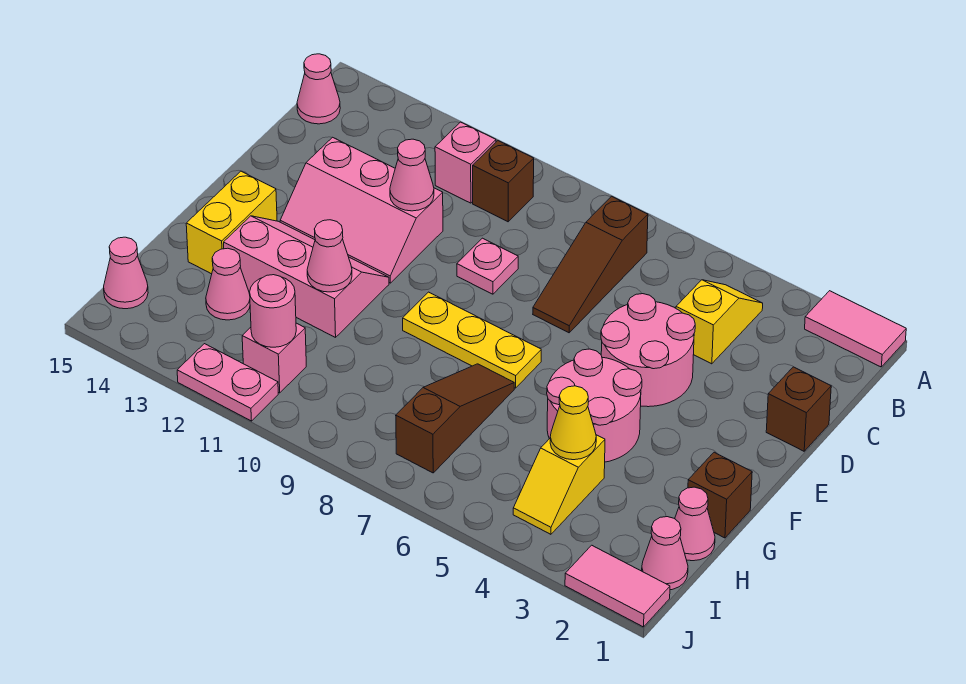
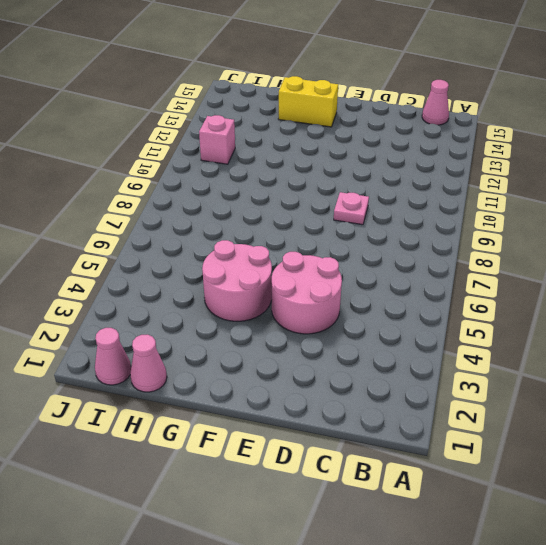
none -> pink tile A1:A2 level 1
none -> yellow slope B4:C4 level 1 top C
none -> brown slope B7:D7 level 1 top B

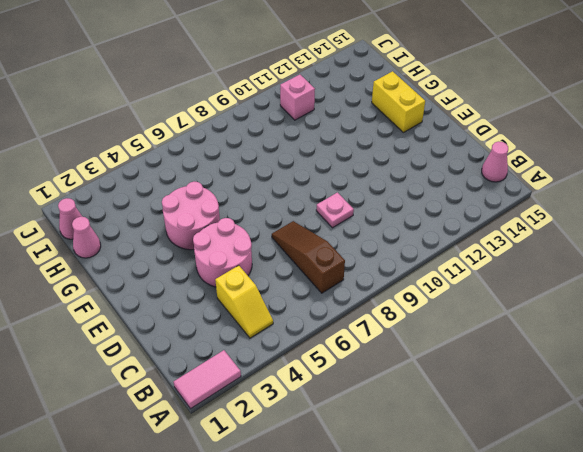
none -> brown brick B10 level 1
none -> pink brick B11 level 1
none -> brown brick D1 level 1

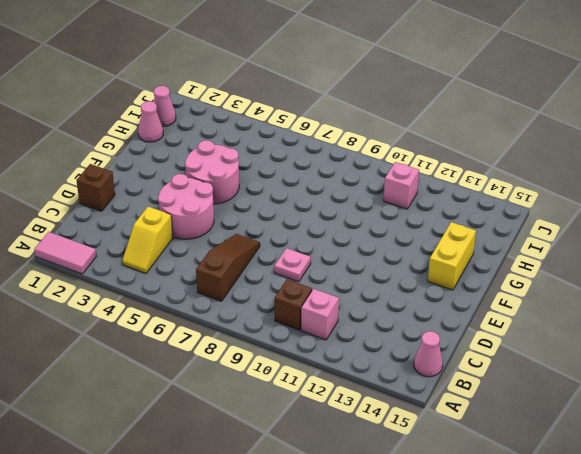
none -> pink slope D11:E13 level 1 top D
none -> yellow plate F7:F9 level 1
none -> pink slope F11:G13 level 1 top G

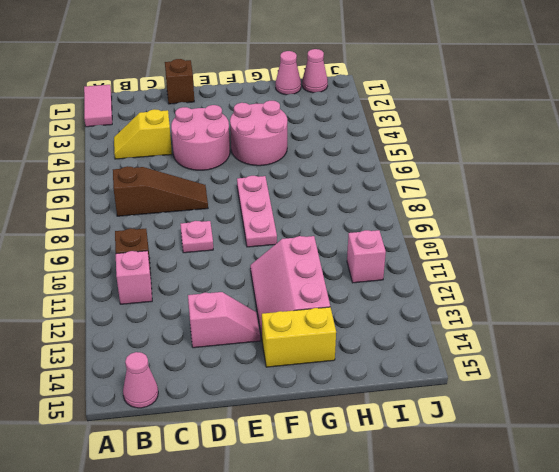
pink slope D13:E13 level 1 top D -> pink slope D11:E13 level 1 top D
pink plate F7:F9 level 1 -> yellow plate F7:F9 level 1
none -> brown brick G1 level 1
none -> brown slope G7:I7 level 1 top I
none -> yellow slope H4:I4 level 1 top H

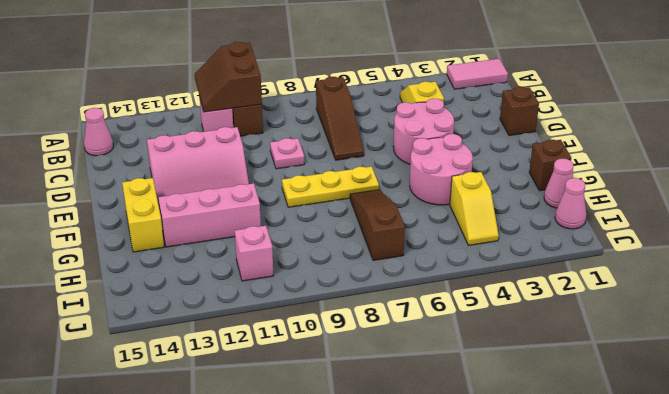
brown slope A10:B11 level 2 top 10 -> none
none -> pink cone H13 level 1
none -> pink cone I15 level 1
none -> pink tile J1:J2 level 1

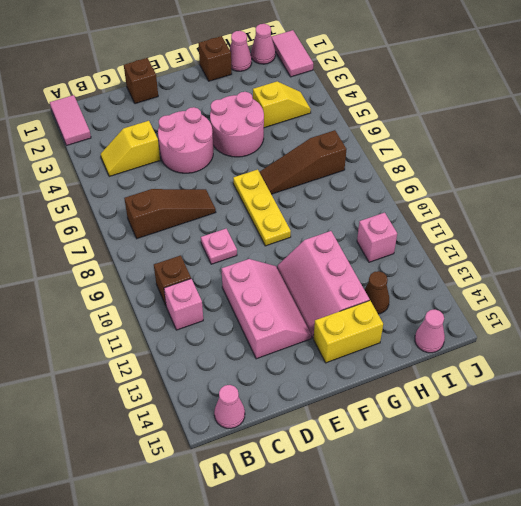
brown cone H13 level 1 -> pink cone H13 level 1
none -> pink plate J11:J12 level 1
none -> pink cone D11 level 2
none -> pink cone G11 level 2

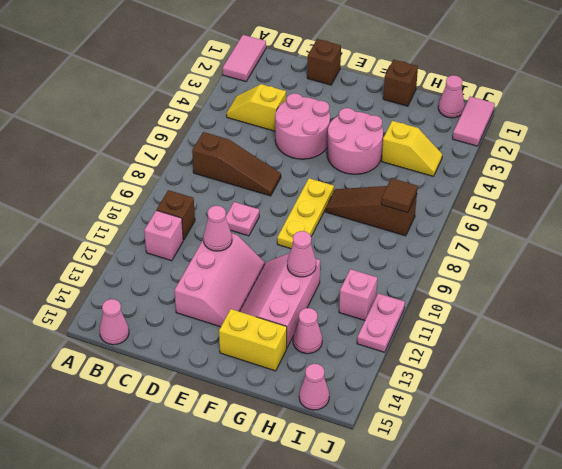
brown tile I7 level 2 -> none
none -> pink cone H1 level 1
none -> yellow cone H4 level 2
none -> pink round brick I11 level 2

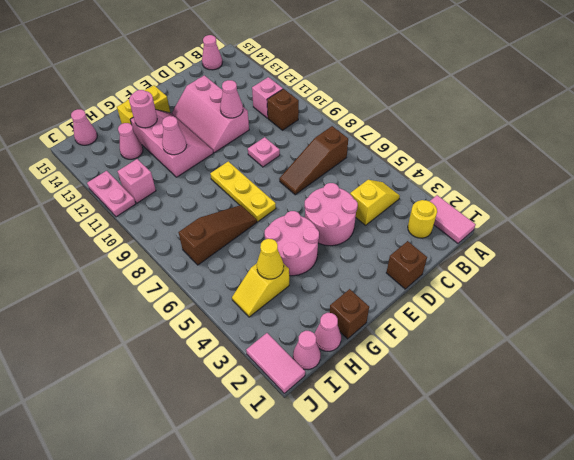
yellow round brick B2 level 1 -> none
pink round brick G13 level 2 -> pink round brick I11 level 2

